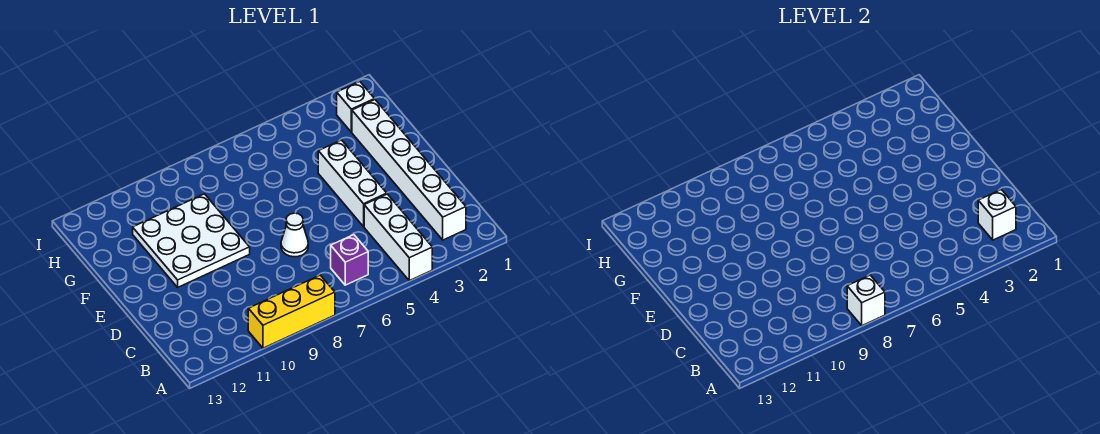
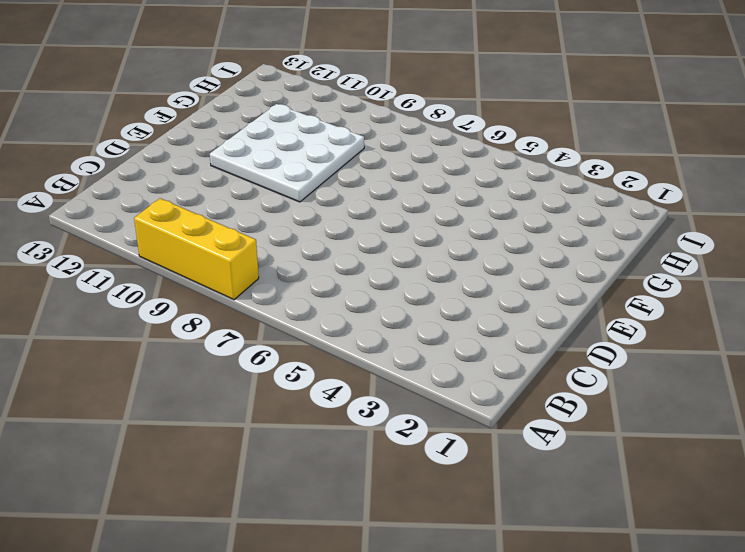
none -> white brick A4:C4 level 1
none -> white brick B2:G2 level 1

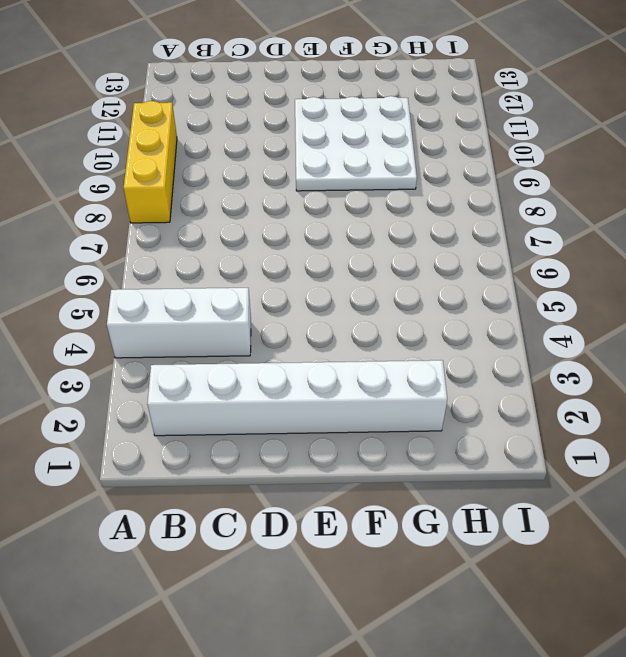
none -> purple brick B6 level 1
none -> white brick D4:F4 level 1

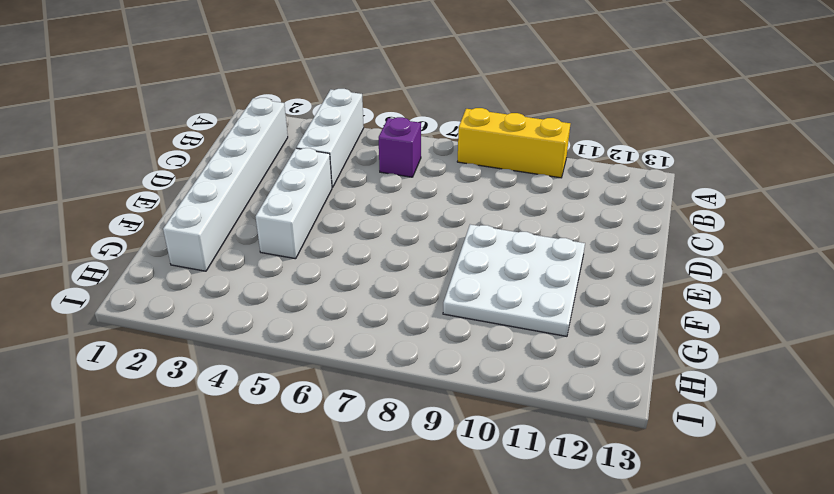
none -> white cone D7 level 1
none -> white brick H2 level 1

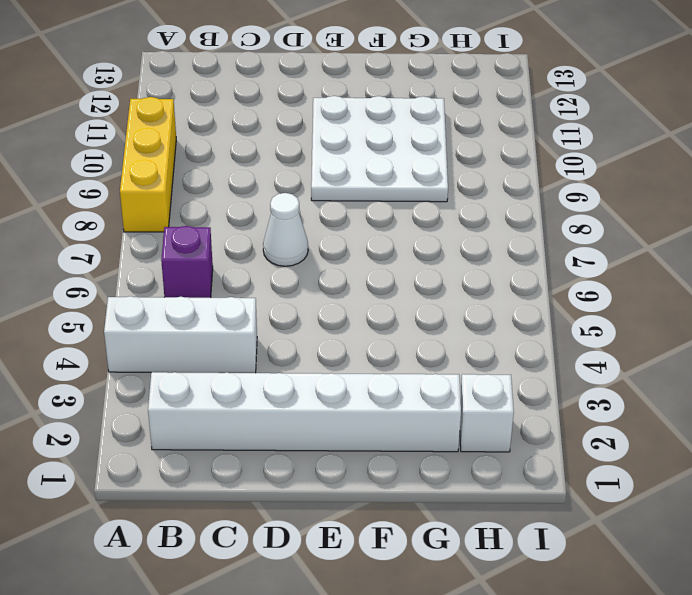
none -> white brick D4:F4 level 1
none -> white brick A8 level 2

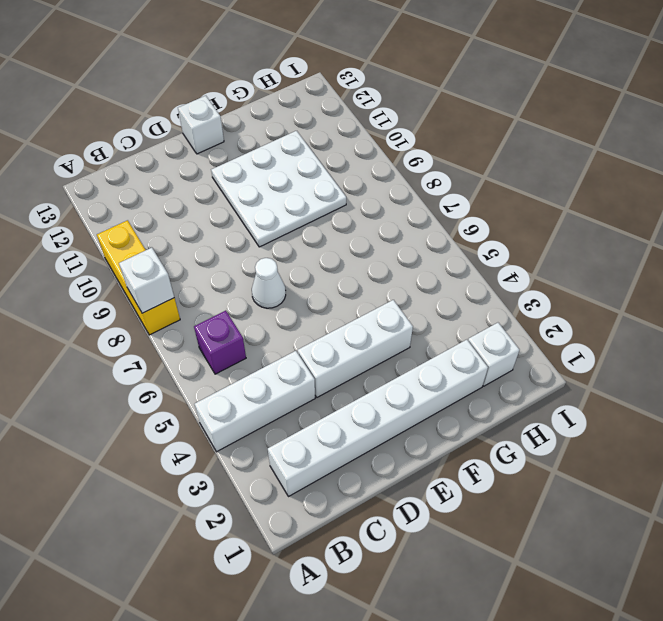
white brick E13 level 1 -> white brick B2 level 2

